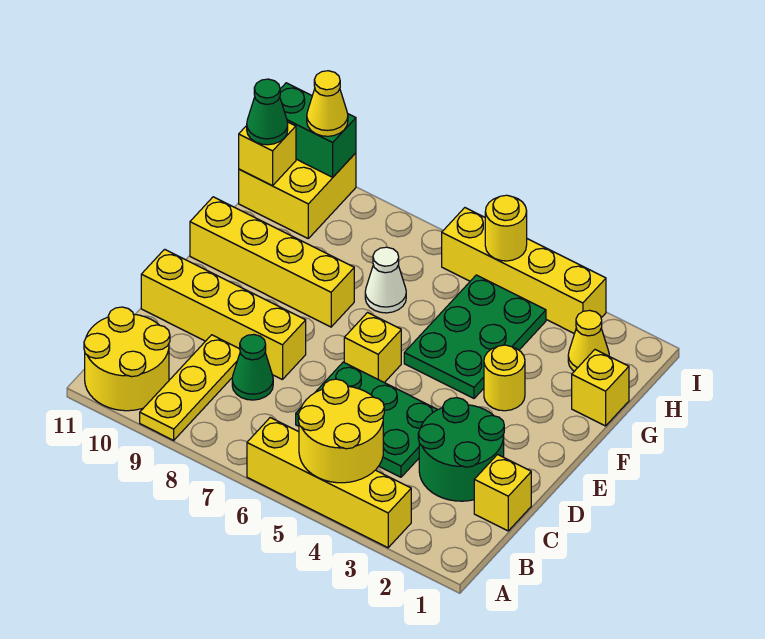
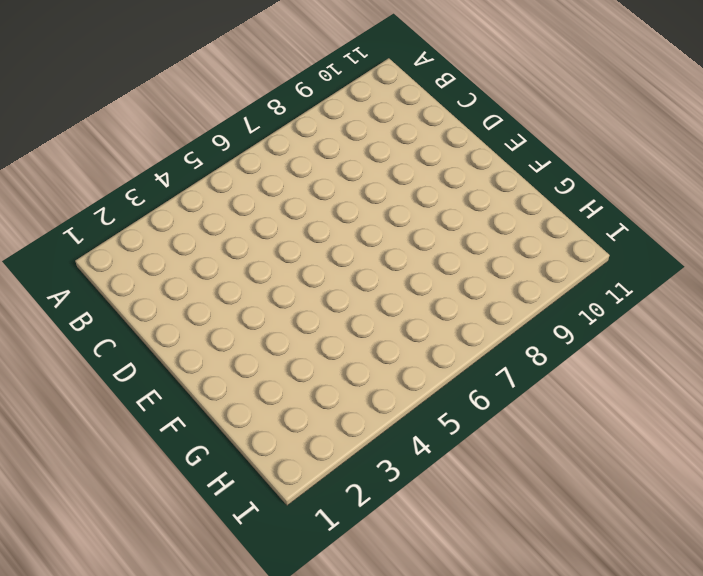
none -> yellow brick A3:A6 level 1
none -> yellow plate A9:C9 level 1
none -> yellow round brick A10:B11 level 1

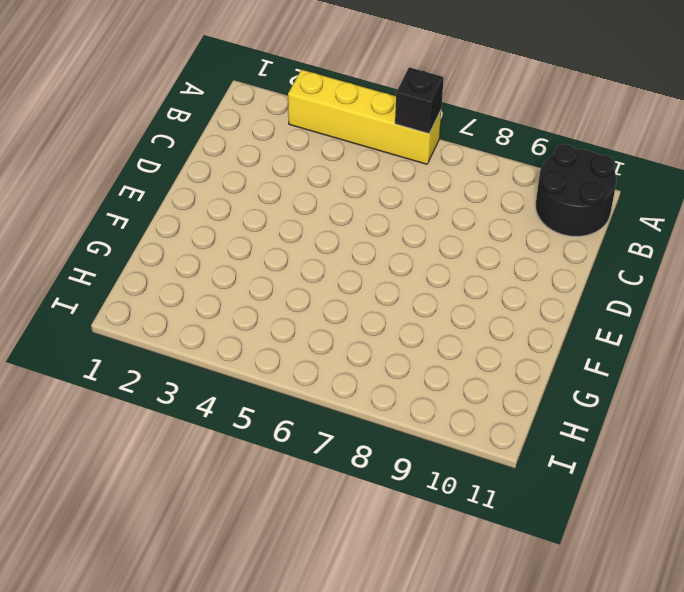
black brick A6 level 2 -> none
black round brick A10:B11 level 1 -> yellow round brick A10:B11 level 1
none -> yellow plate A9:C9 level 1
none -> yellow brick C1 level 1
none -> green round brick C2:D3 level 1

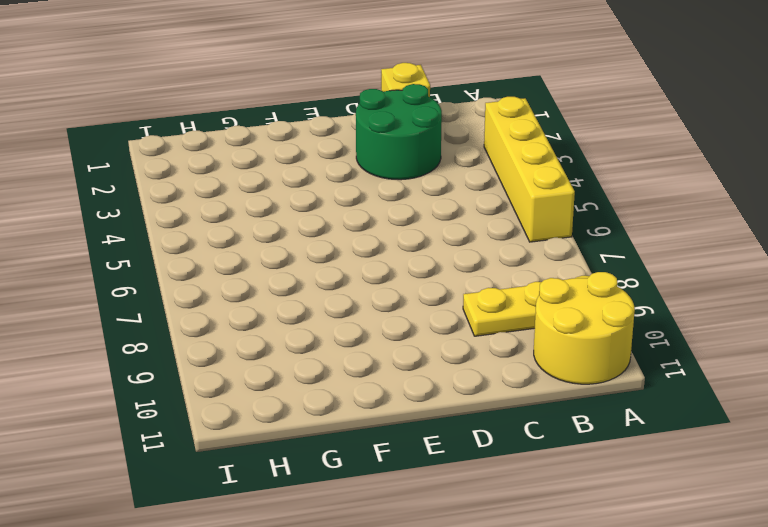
none -> green plate C4:D6 level 1
none -> green cone C8 level 1
none -> yellow brick D8:D11 level 1

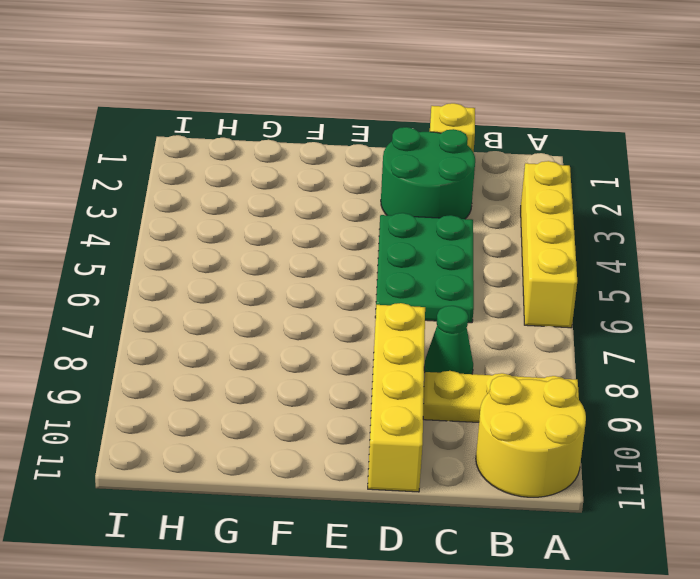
none -> yellow brick E6 level 1
none -> yellow round brick F3 level 1
none -> green plate F4:H5 level 1

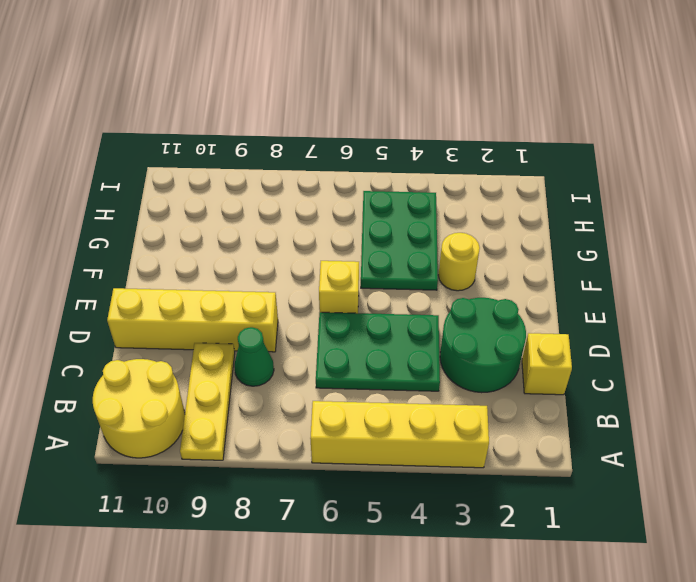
none -> yellow brick F8:F11 level 1
none -> yellow brick G1 level 1
none -> white cone G7 level 1

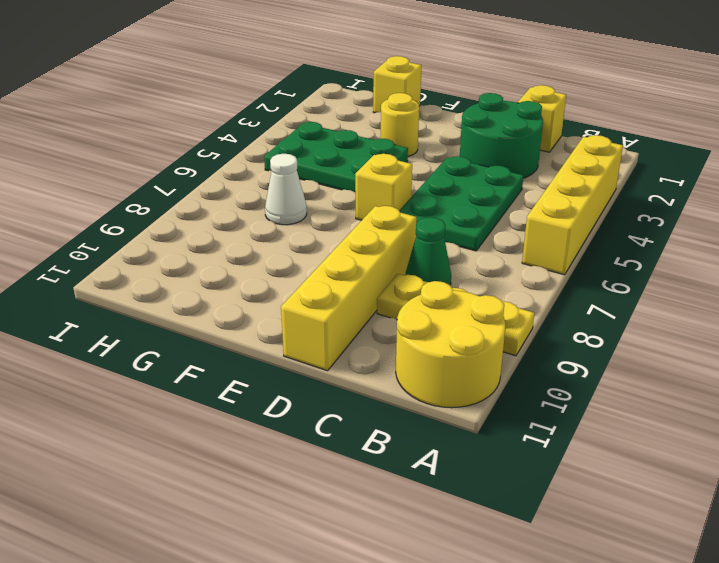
none -> yellow brick F8:F11 level 1
none -> yellow cone H2 level 1
none -> yellow brick H10:I11 level 1

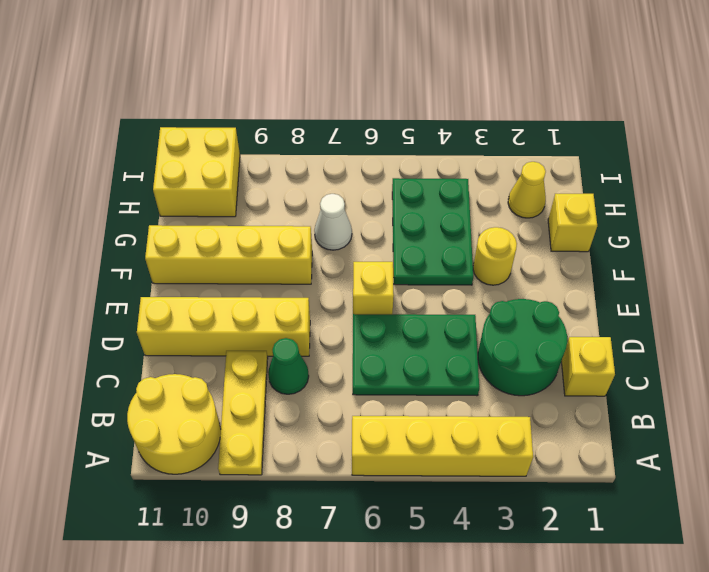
none -> yellow brick I3:I6 level 1
none -> yellow round brick A4:B5 level 2
none -> yellow brick H11 level 2

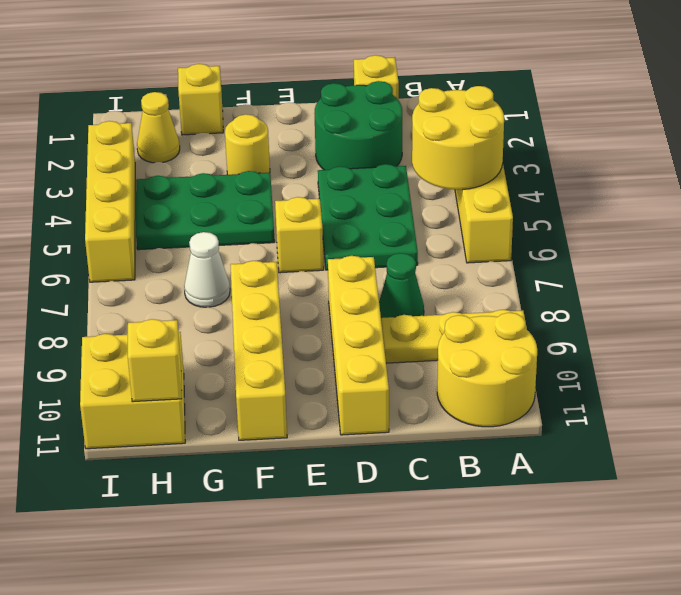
none -> yellow round brick I5 level 2
none -> green brick I10:I11 level 2
none -> green cone H11 level 3

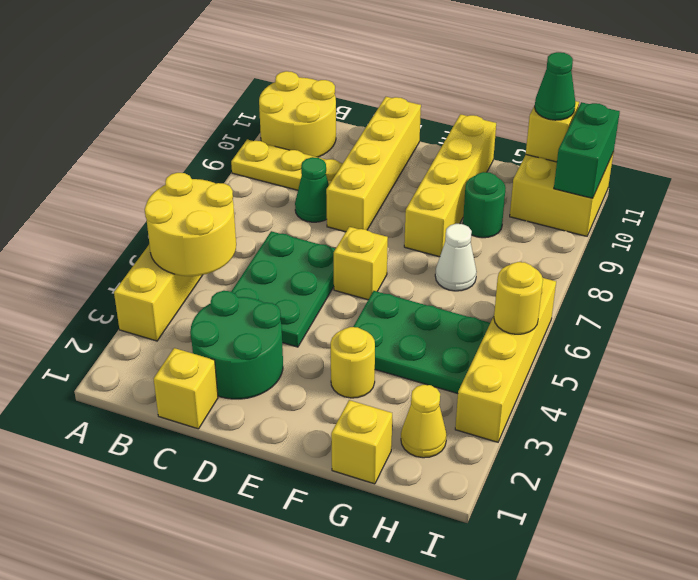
green round brick G9 level 1 -> none
none -> yellow cone I10 level 3

